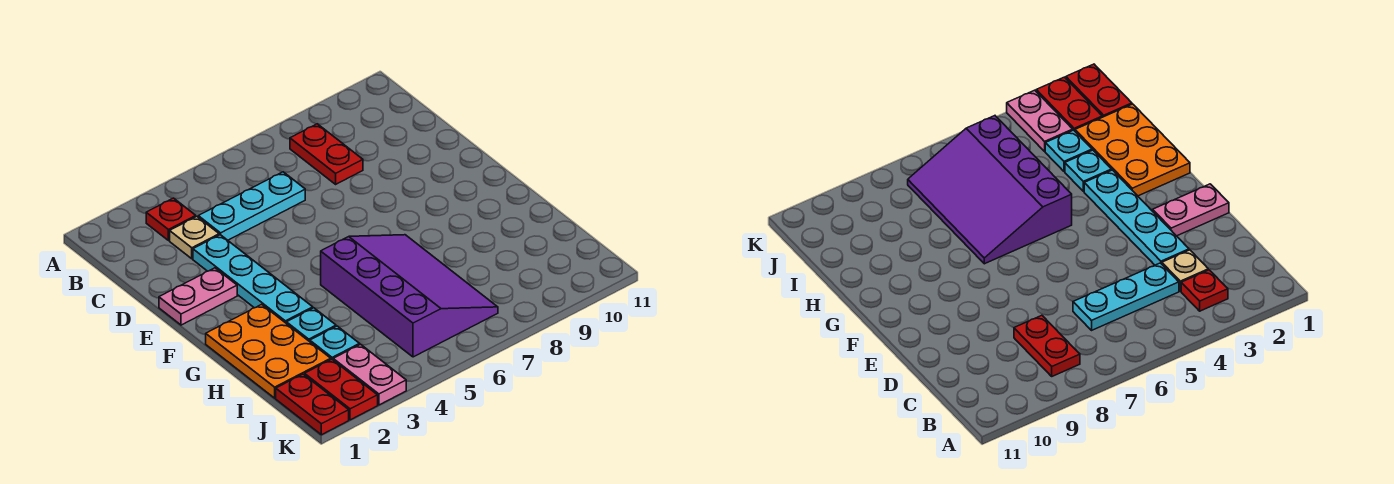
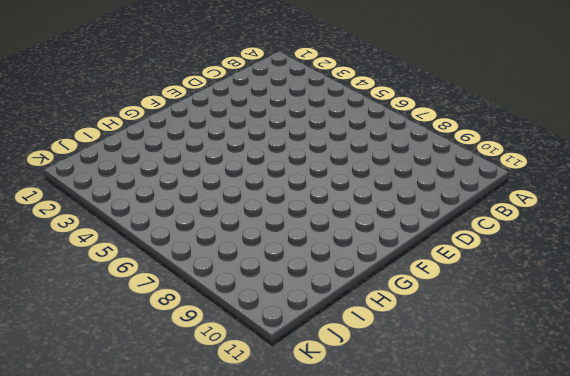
none -> red plate B3 level 1
none -> red plate B8:C8 level 1
none -> tan plate C3 level 1

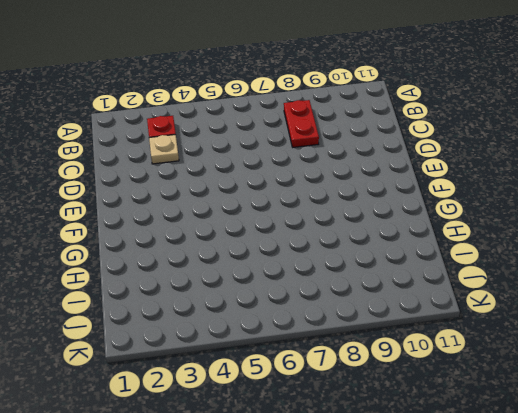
none -> cyan plate C4:C6 level 1
none -> cyan plate D3:G3 level 1
none -> pink plate E1:E2 level 1

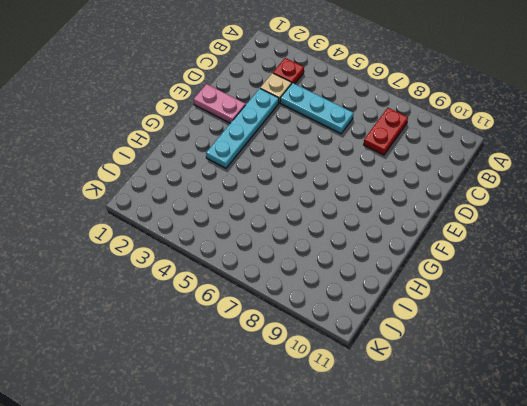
none -> orange plate G1:I2 level 1
none -> purple slope G5:J7 level 1 top 5
none -> cyan plate H3 level 1

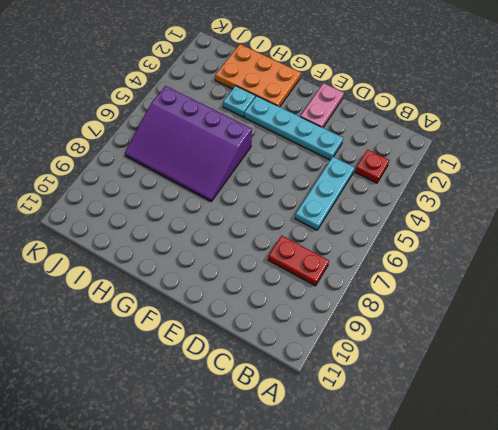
none -> tan plate C3 level 1
none -> cyan plate I3 level 1
none -> red plate J1:K1 level 1

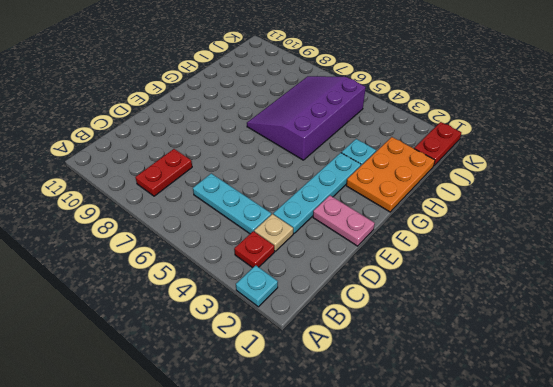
cyan plate A2 level 1 -> cyan plate I3 level 1
none -> red plate J2:K2 level 1
none -> pink plate J3:K3 level 1

